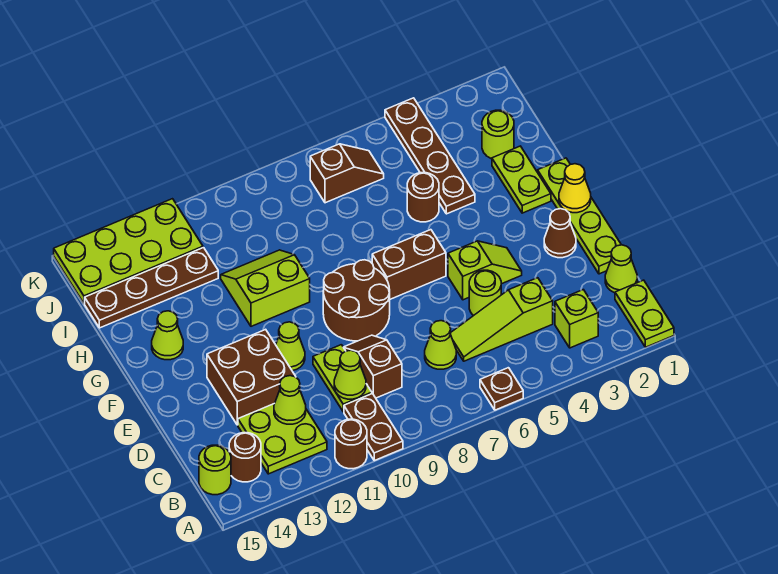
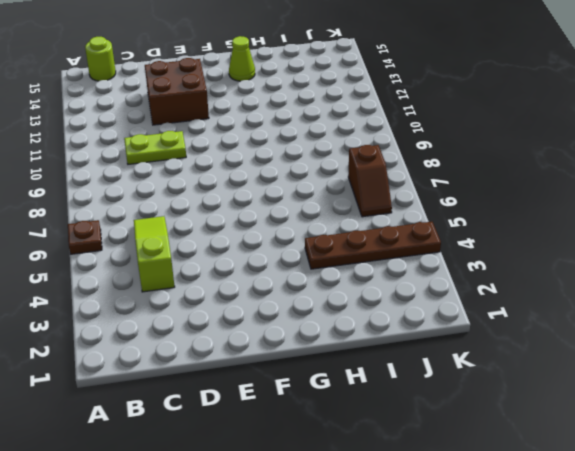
none -> lime plate A1:B1 level 1
none -> brown plate A10:B10 level 1
none -> brown round brick A11 level 1
none -> lime brick B3 level 1

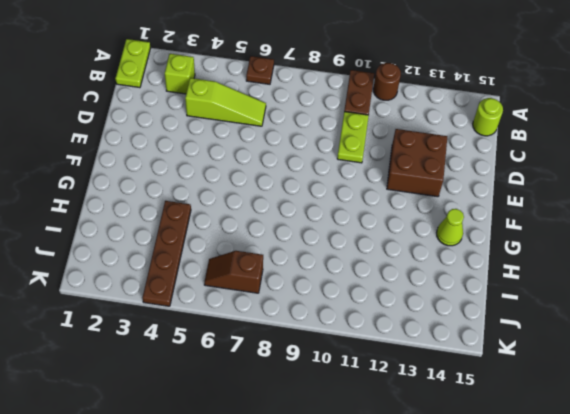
none -> lime plate B12:C13 level 1
none -> brown round brick B14 level 1
none -> lime cone C1 level 1
none -> lime cone C7 level 1

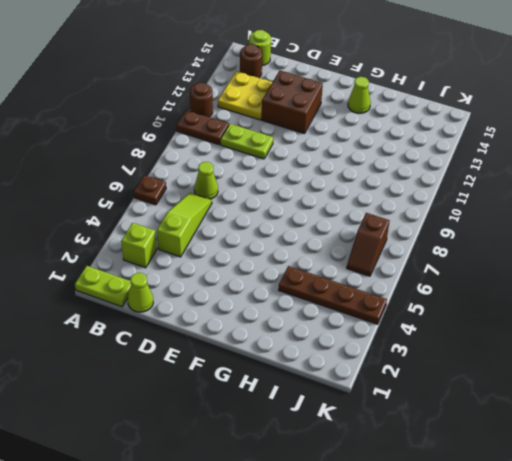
yellow plate B12:C13 level 1 -> lime plate B12:C13 level 1
none -> brown slope C9:D9 level 1 top C
none -> lime plate D1:G1 level 1
none -> lime round brick D5 level 1
none -> brown cone E2 level 1

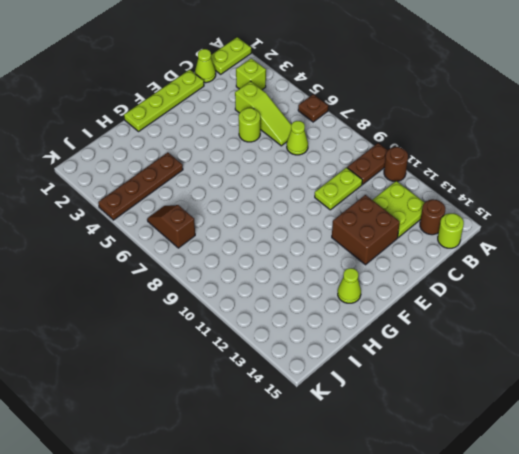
none -> brown slope C9:D9 level 1 top C
none -> brown cone E2 level 1
none -> lime slope E4:E5 level 1 top 5
none -> brown round brick E8:F9 level 1

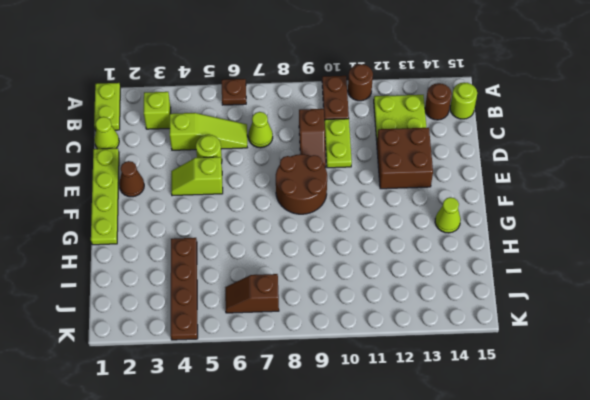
none -> lime cone E11 level 1
none -> brown brick F6:F7 level 1
none -> lime plate G2:H2 level 1
none -> lime slope G10:H11 level 1 top G

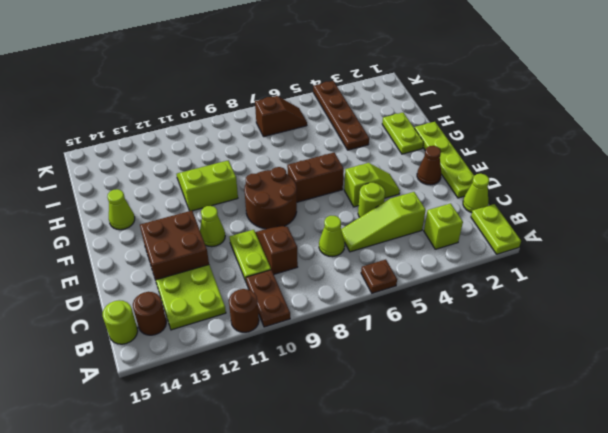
none -> brown round brick H5 level 1
none -> lime round brick I2 level 1
none -> brown plate I12:I15 level 1
none -> lime plate J12:K15 level 1

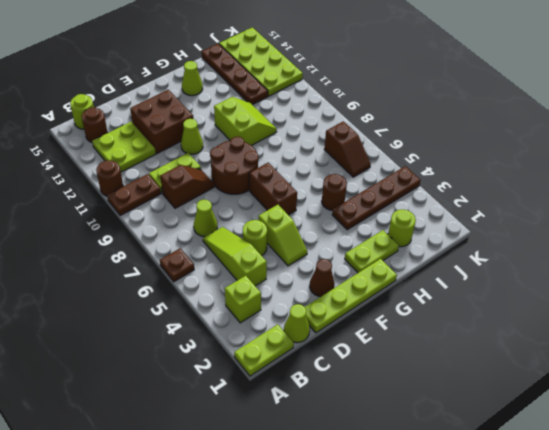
none -> lime cone C10 level 2
none -> lime cone C12 level 2
none -> yellow cone F1 level 2

